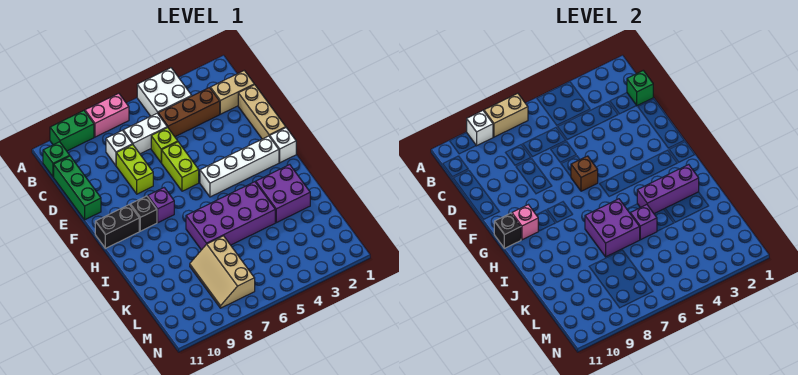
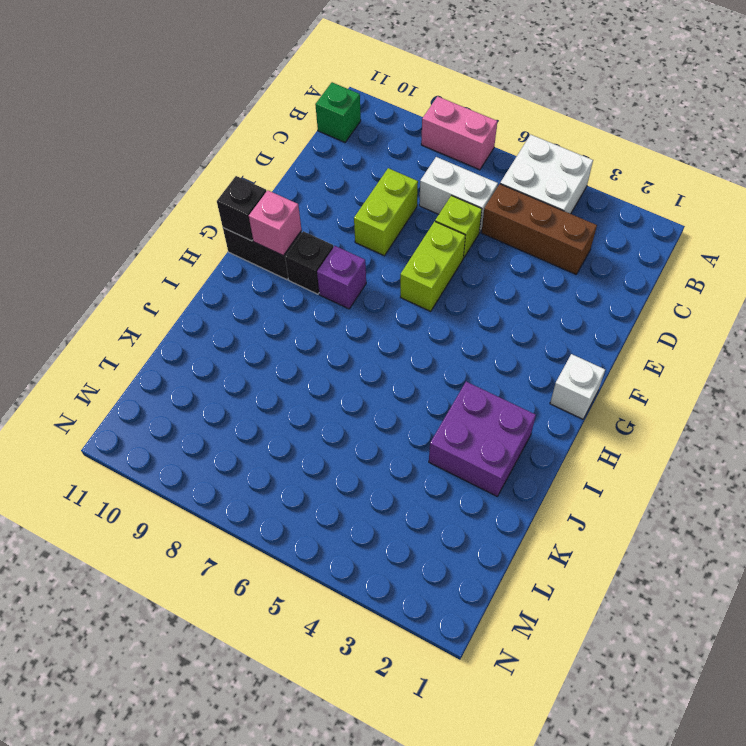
none -> green brick A9:A10 level 1
none -> tan brick C1:C2 level 1
none -> white brick C8 level 1
none -> green brick C11:E11 level 1

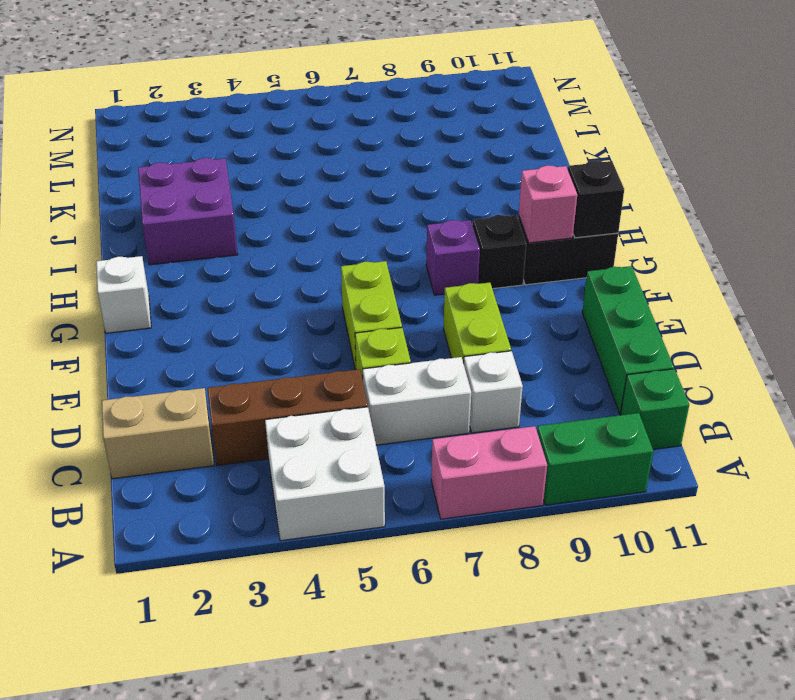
none -> tan brick D1:F1 level 1
none -> white brick G2:G5 level 1
none -> purple brick I4:J7 level 1
none -> tan slope K7:M8 level 1 top 7

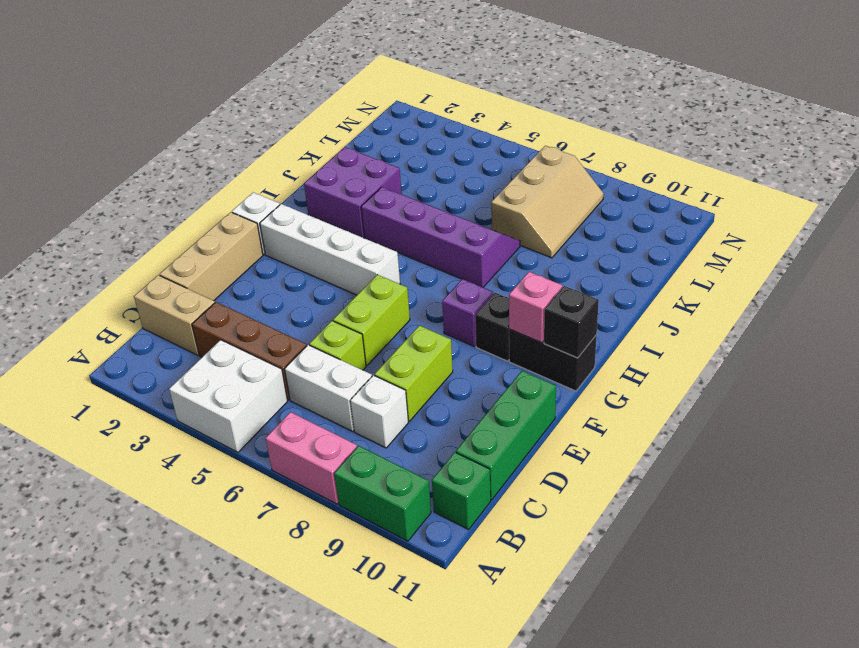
purple slope I4:J7 level 1 top I -> purple brick I4:J7 level 1
none -> tan brick A7:A8 level 2
none -> white brick A9 level 2
none -> green brick C1 level 2
none -> brown brick F6 level 2

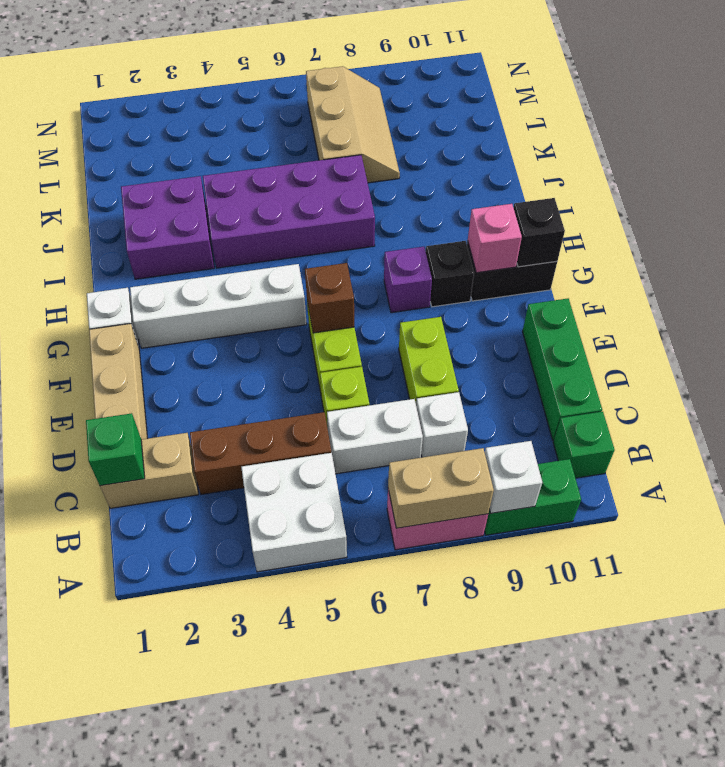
none -> purple brick I2:I4 level 2
none -> purple brick I6:J7 level 2
none -> purple brick J5 level 2

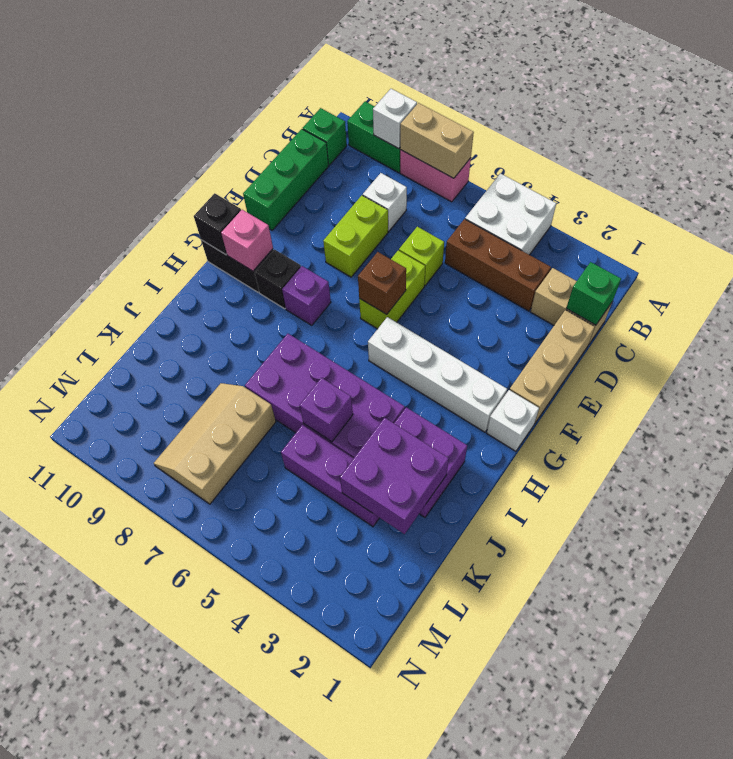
purple brick J2:K3 level 2 -> purple brick I6:J7 level 2
purple brick K3:K5 level 1 -> purple brick I2:I4 level 2
none -> white brick C6:C7 level 1

